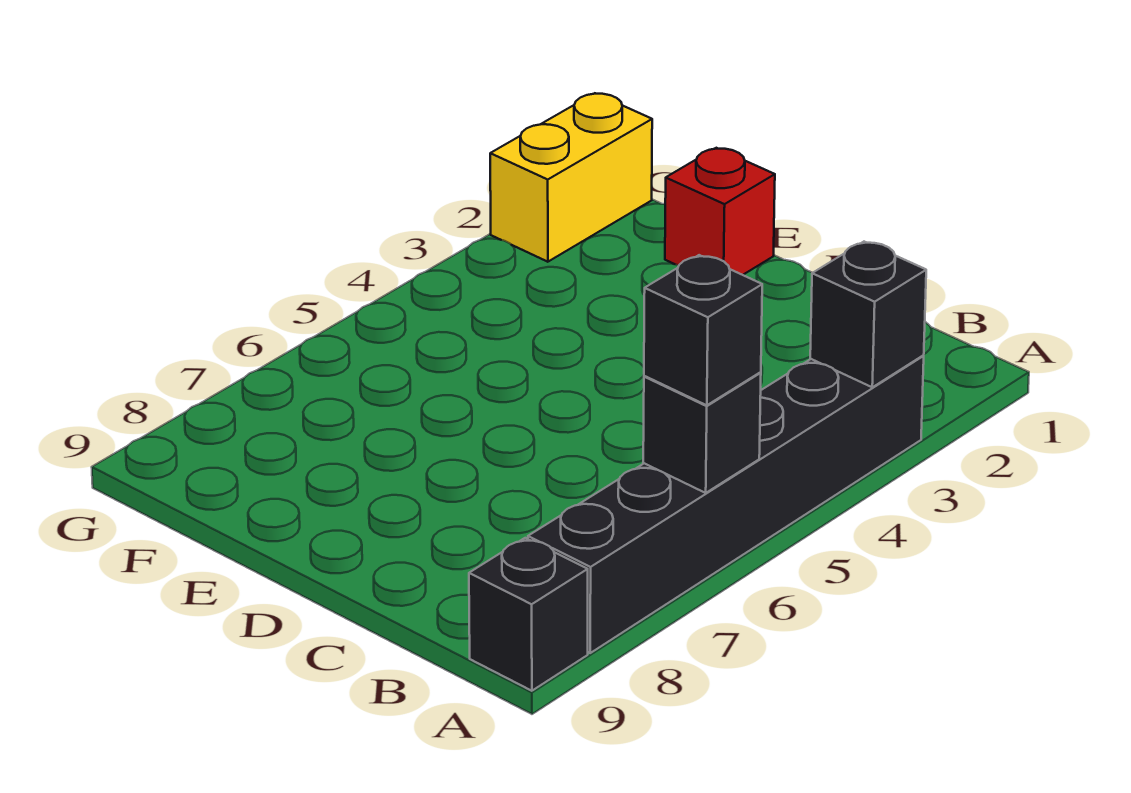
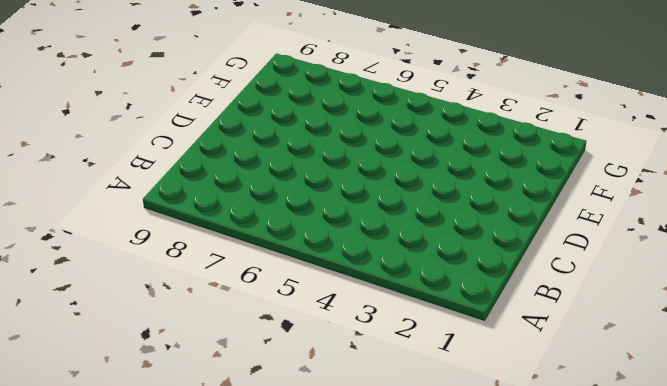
none -> black brick A3:A8 level 1
none -> black brick A9 level 1

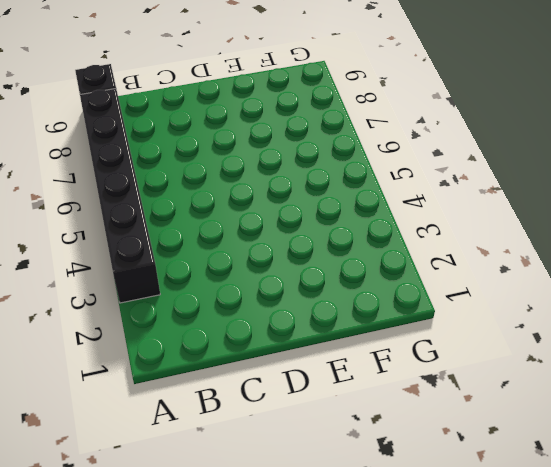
none -> red brick E1 level 1
none -> yellow brick G1:G2 level 1

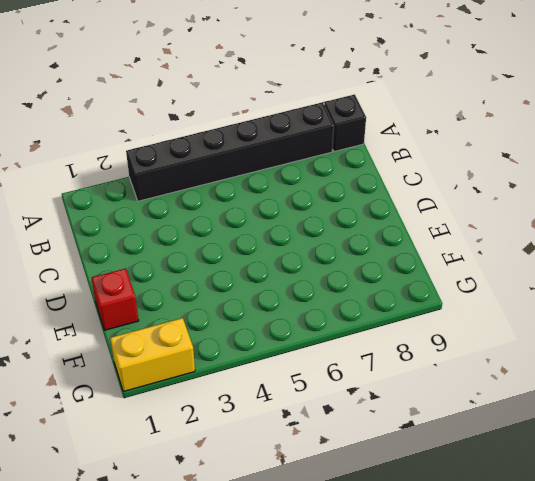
none -> black brick A3 level 2
none -> black brick A6 level 2

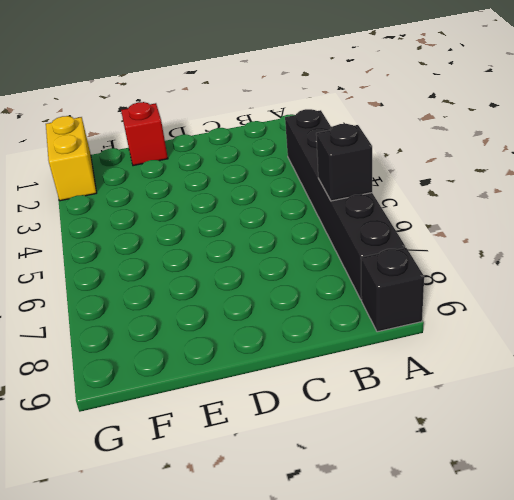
none -> black brick A3 level 2
none -> black brick A6 level 3

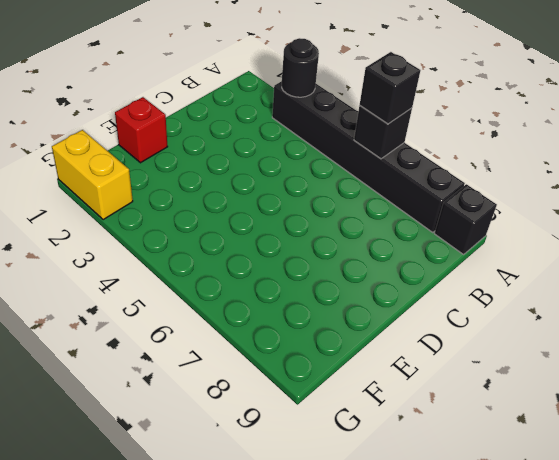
black round brick A3 level 2 -> black brick A3 level 2

